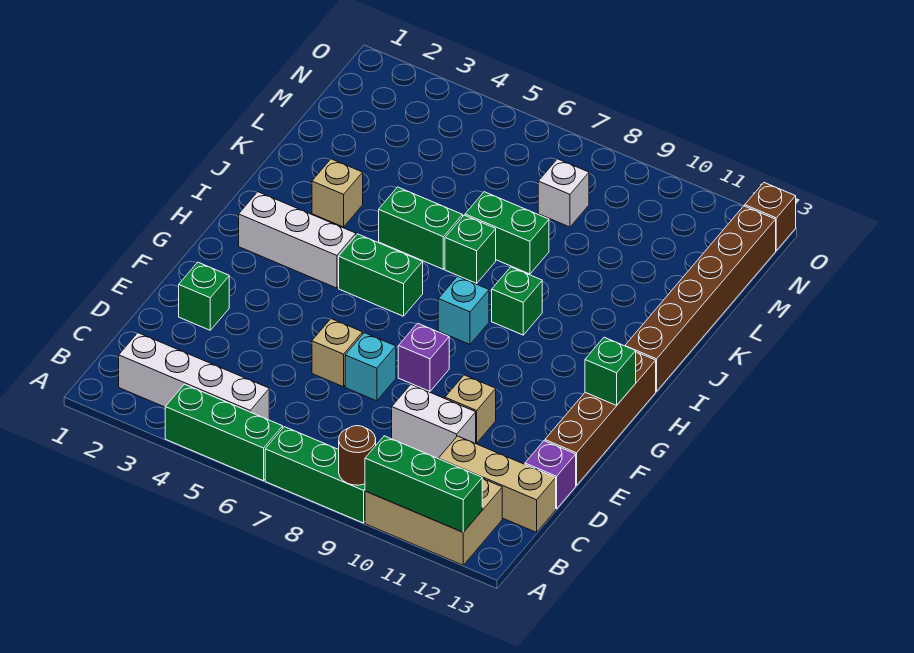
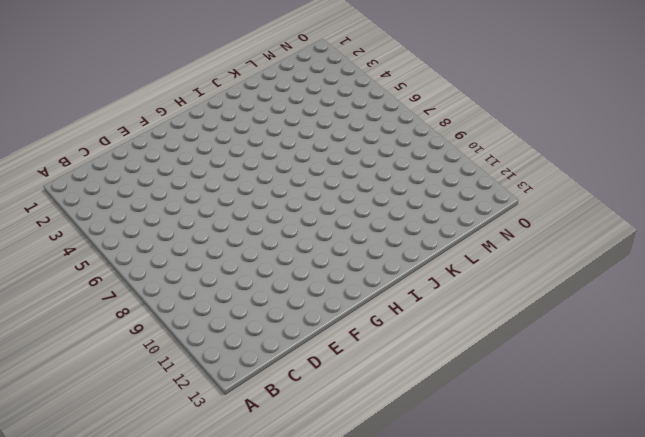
none -> green brick A4:A6 level 1
none -> green brick A7:A9 level 1
none -> tan brick A10:B12 level 1

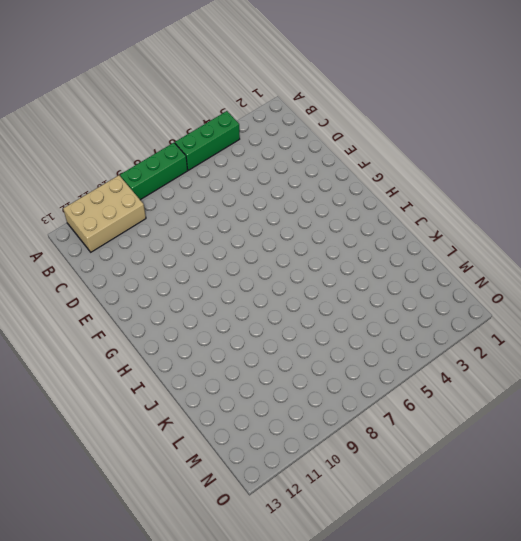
none -> white brick B2:B5 level 1
none -> tan brick C11:C13 level 1
none -> white brick D9:D10 level 1

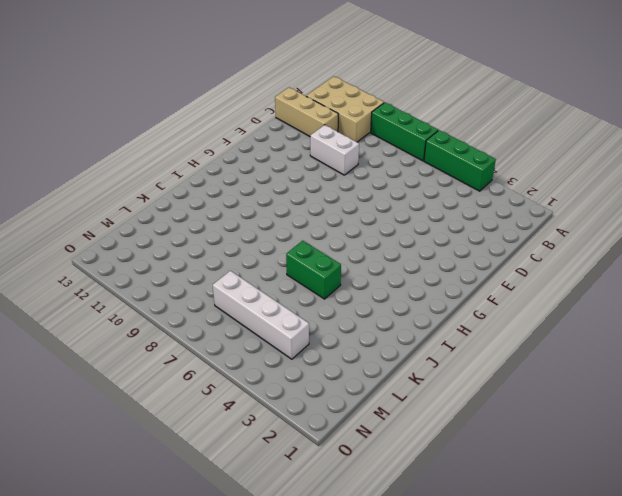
white brick M4:M7 level 1 -> white brick B2:B5 level 1
none -> purple brick D13 level 1
none -> green brick E2 level 1
none -> tan brick E6 level 1

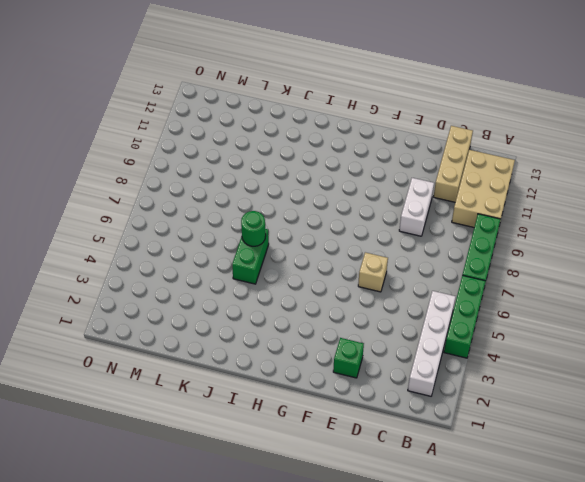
green round brick J6 level 2 -> none
none -> purple brick D13 level 1
none -> cyan brick E7 level 1
none -> tan brick E10 level 1

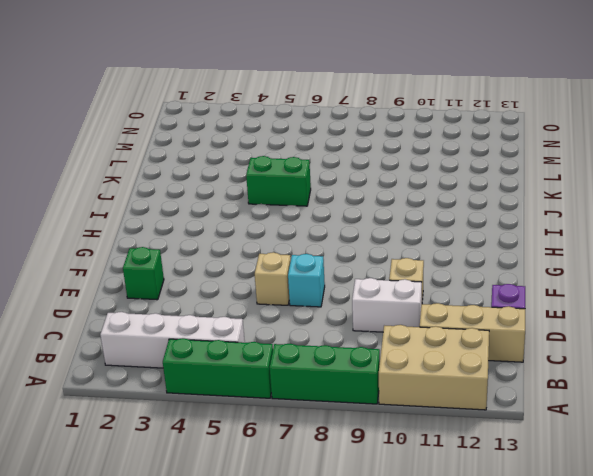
none -> brown brick E13:H13 level 1
none -> purple brick F8 level 1
none -> white brick H2:H4 level 1

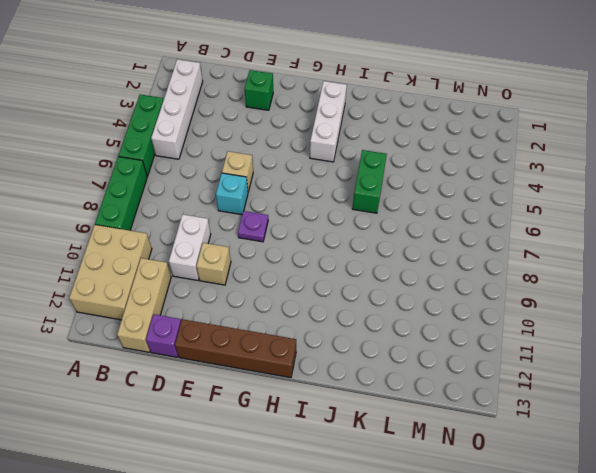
purple plate F8 level 1 -> purple brick F8 level 1
none -> green brick H5:H6 level 1
none -> cyan brick H8 level 1
none -> green brick I9 level 1

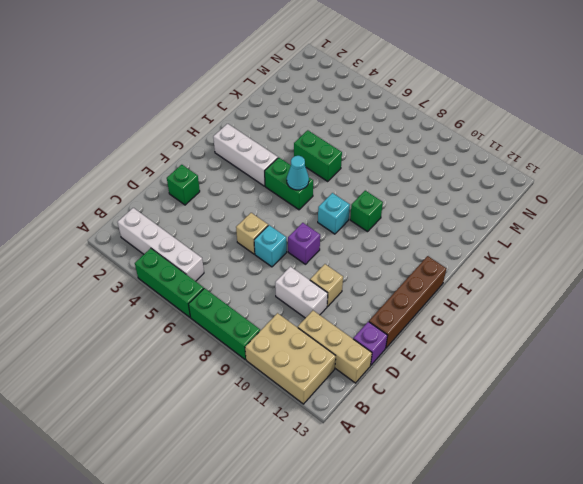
cyan cone H6 level 2 -> none
none -> brown brick I13:N13 level 1
none -> tan brick J3 level 1
none -> green brick J7 level 1

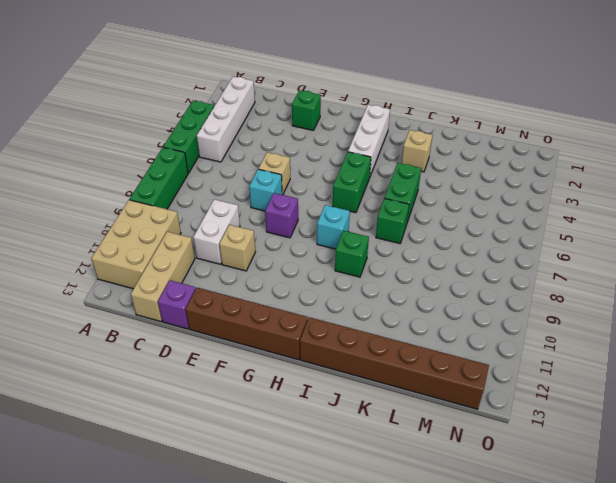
none -> green brick K7:K8 level 1
none -> white brick M8 level 1
none -> brown brick O13 level 1

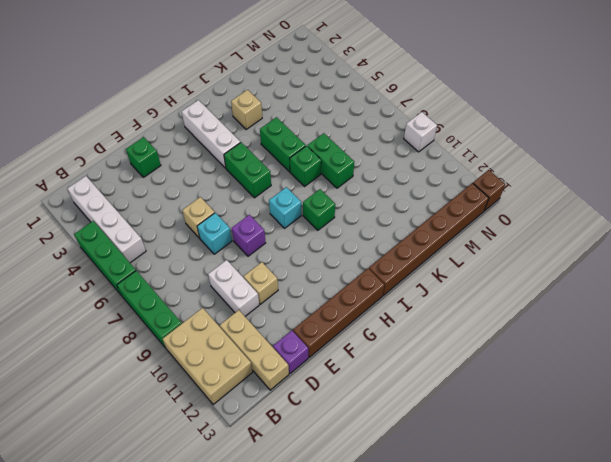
white brick O9 level 1 -> white brick M8 level 1
none -> brown round brick A9 level 2
none -> green brick A10:A12 level 2
none -> green brick G13 level 2

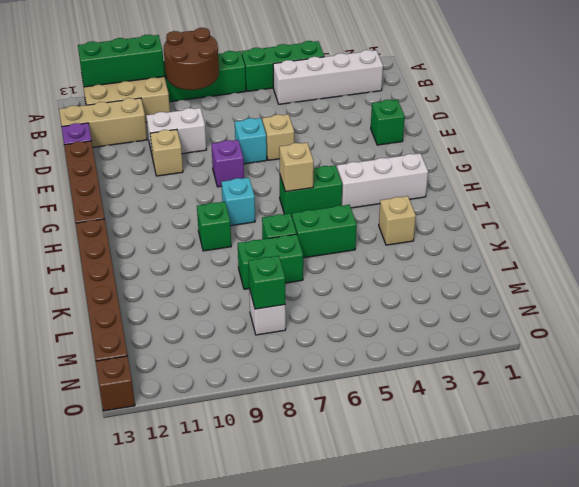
brown round brick A8:B9 level 2 -> brown round brick A9 level 2
tan brick H6 level 2 -> none
green brick M8 level 2 -> green brick G13 level 2

